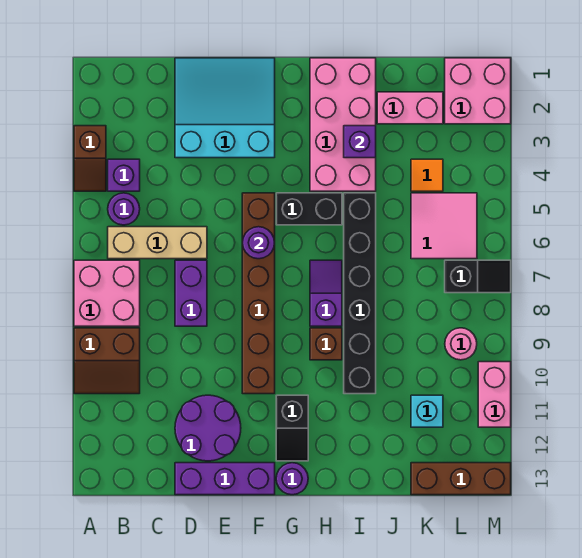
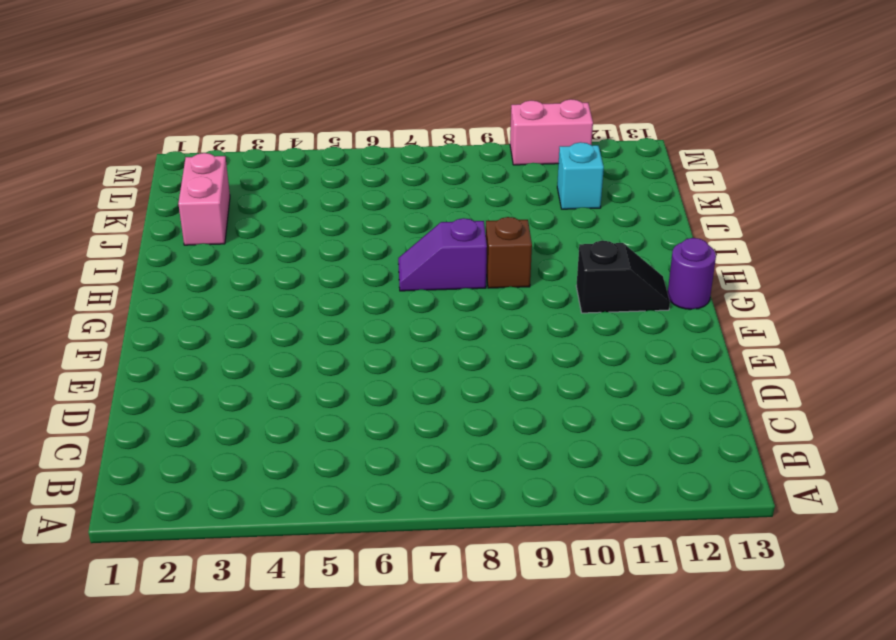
none -> brown slope A3:A4 level 1 top 3
none -> pink brick A7:B8 level 1
none -> brown slope A9:B10 level 1 top 9

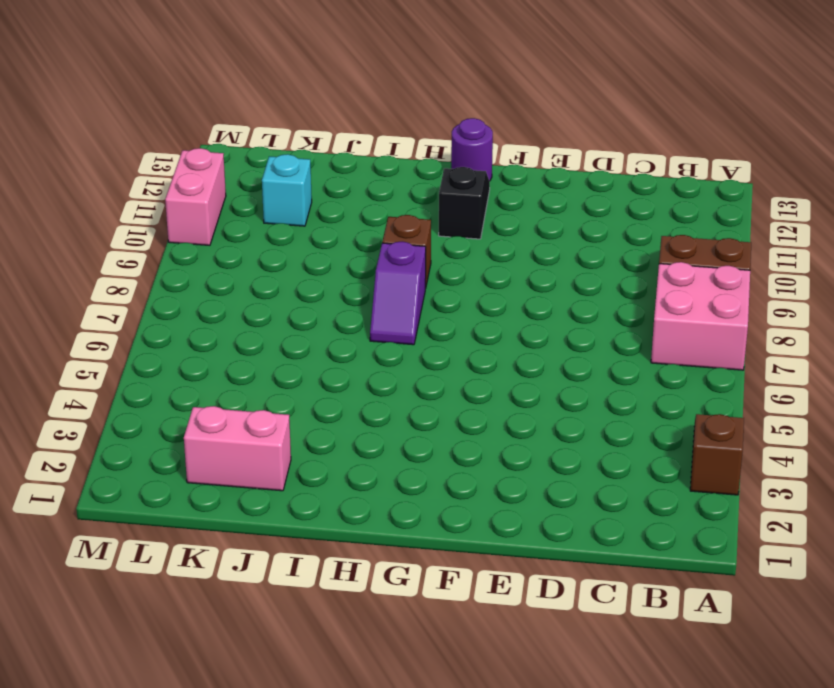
none -> purple brick B4 level 1
none -> purple round brick B5 level 1
none -> tan brick B6:D6 level 1

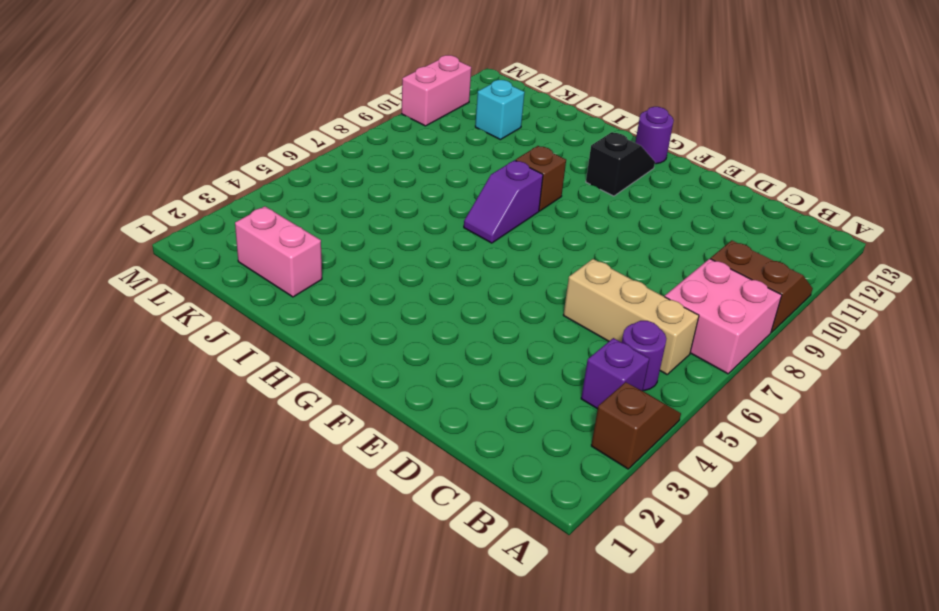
none -> cyan slope D1:F3 level 1 top 3
none -> purple brick D7:D8 level 1
none -> purple round brick D11:E12 level 1

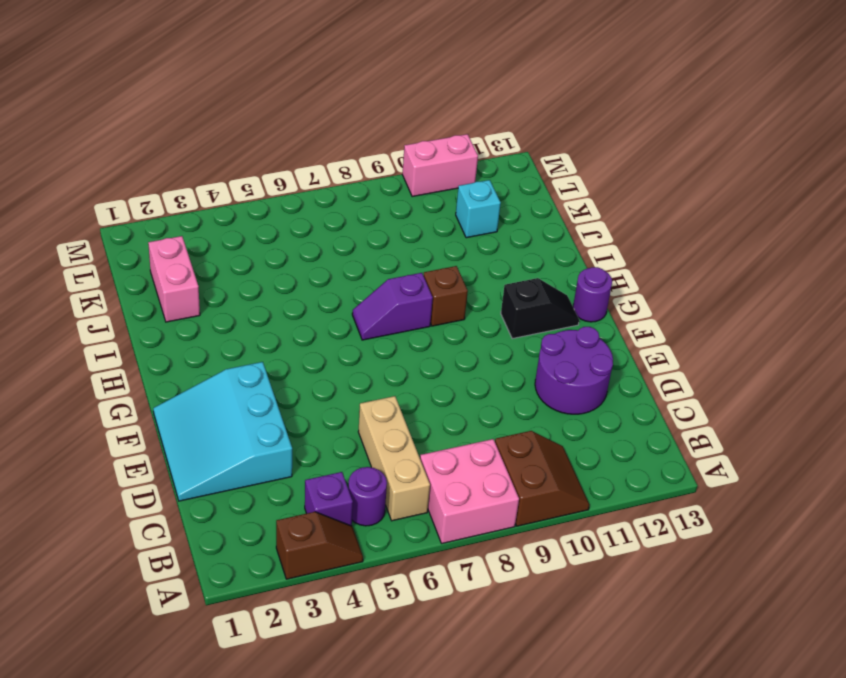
none -> purple brick D7:D8 level 1
none -> purple brick D13:F13 level 1
none -> brown brick F5:F10 level 1

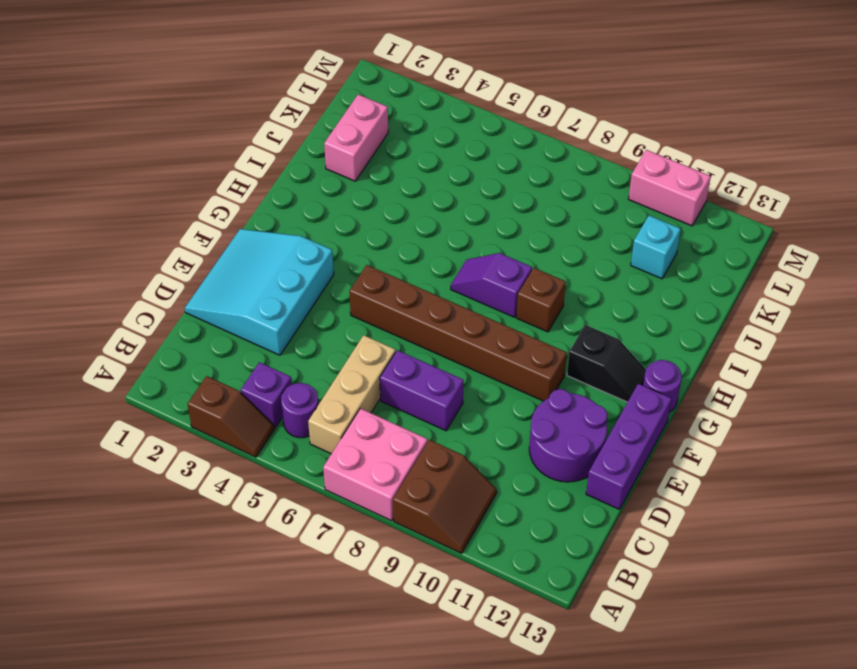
none -> black brick G5:H5 level 1
none -> pink brick H1:I4 level 1
none -> black brick I5:I10 level 1

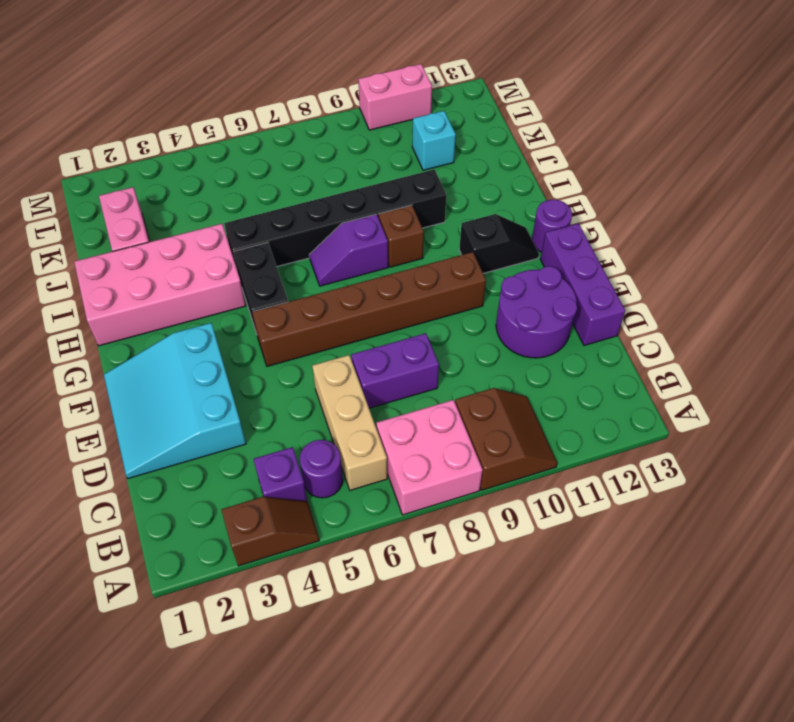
none -> orange tile K4 level 1
none -> pink tile K5:L6 level 1
none -> brown brick K13:M13 level 1

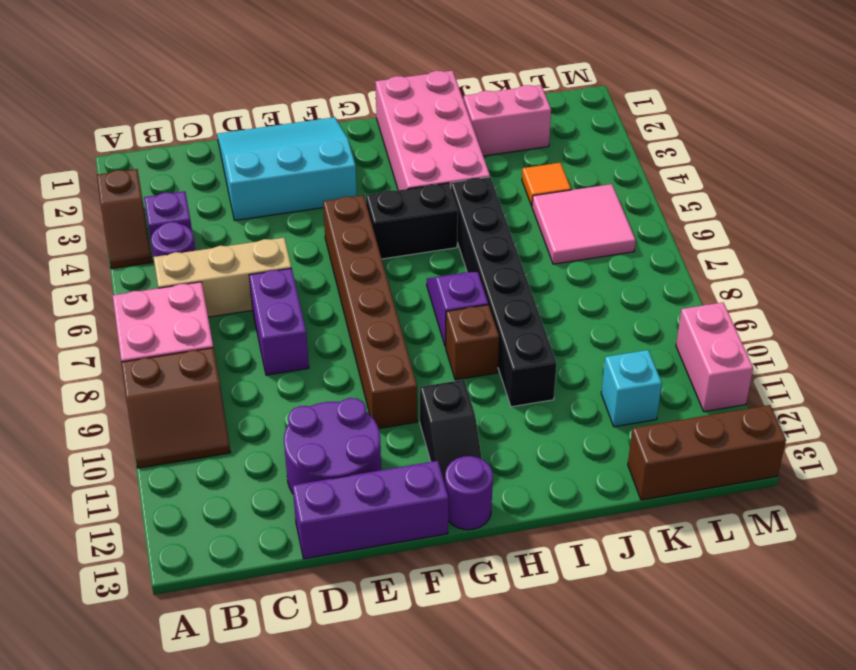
none -> pink brick L1:M2 level 1
none -> black slope L7:M7 level 1 top L
none -> pink round brick L9 level 1

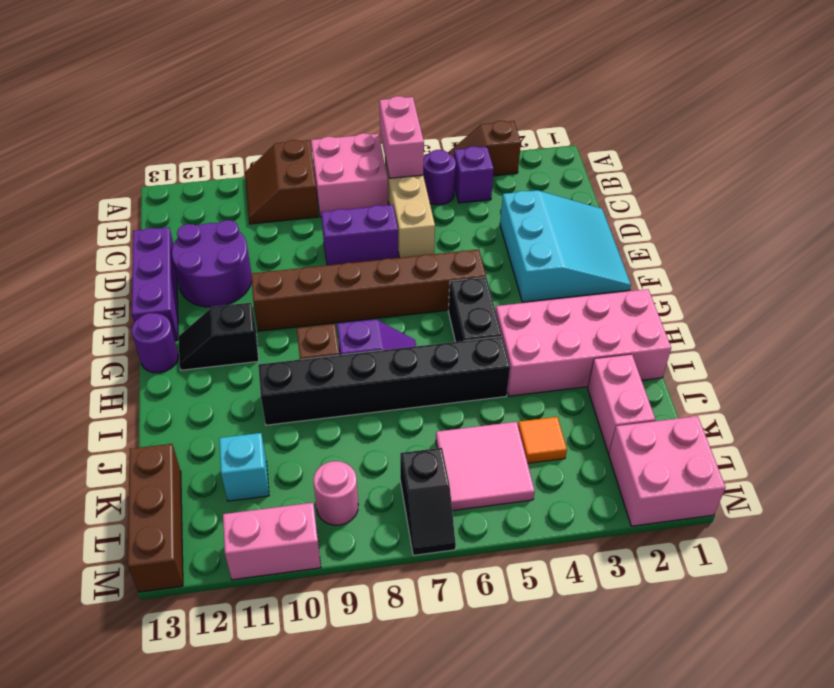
pink brick A6:B6 level 2 -> none
none -> purple round brick F6 level 2
none -> purple brick I3 level 2

